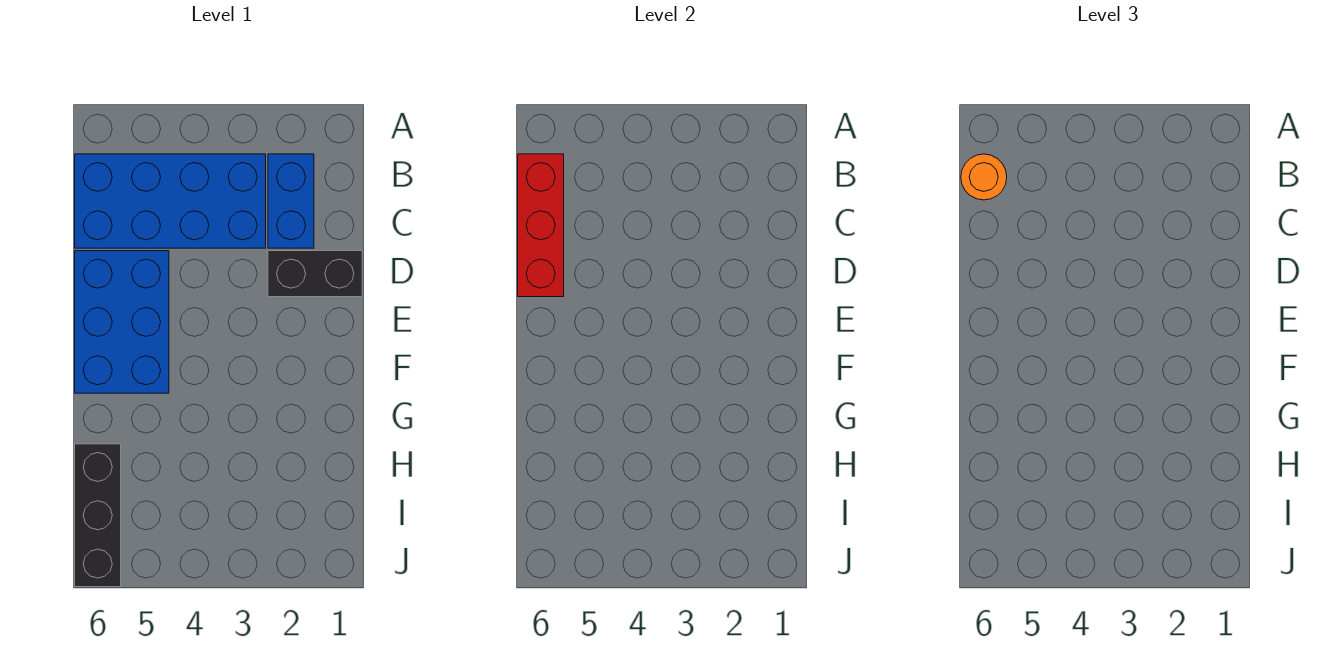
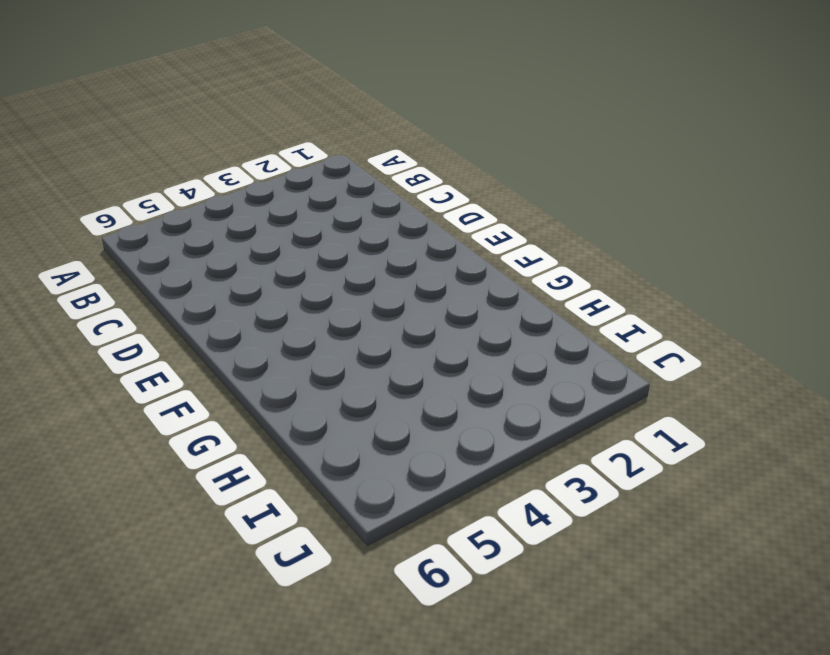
none -> blue brick B2:C2 level 1
none -> blue brick B3:C6 level 1

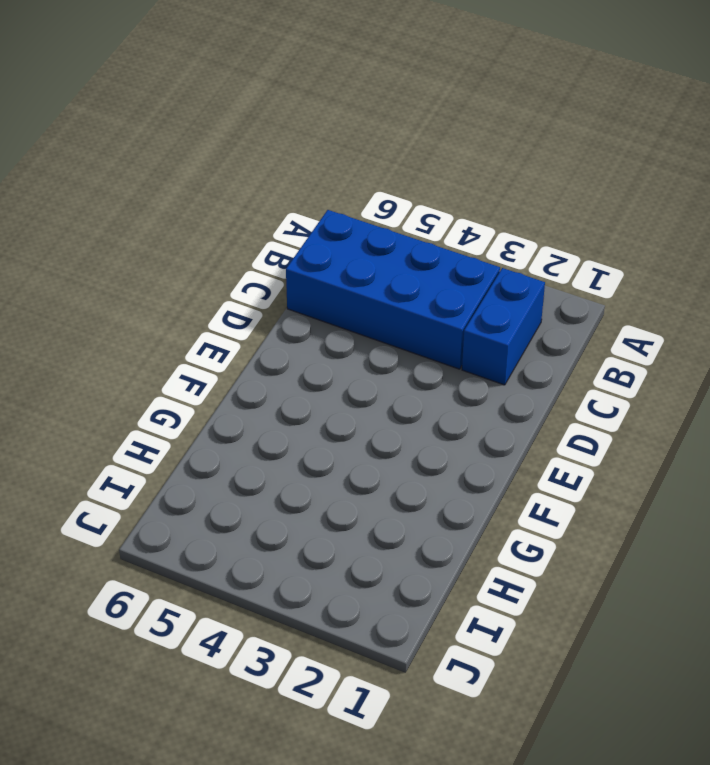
none -> black brick D1:D2 level 1
none -> blue brick D5:F6 level 1

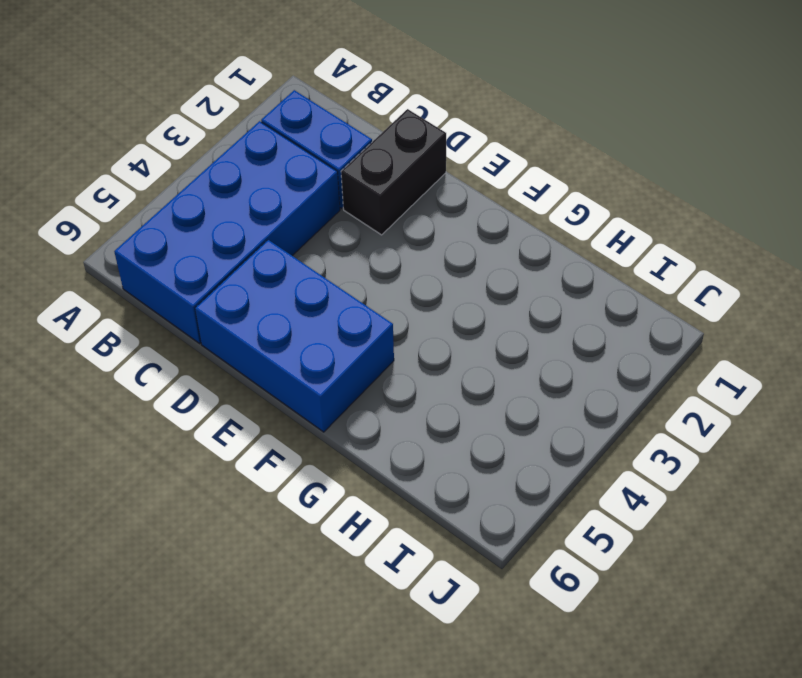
none -> black brick H6:J6 level 1
none -> red brick B6:D6 level 2

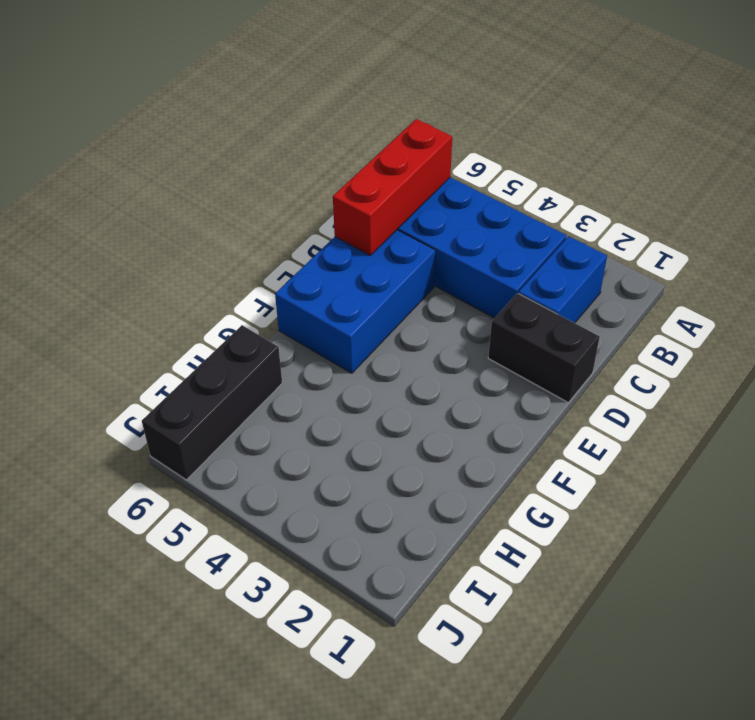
none -> orange round brick B6 level 3

